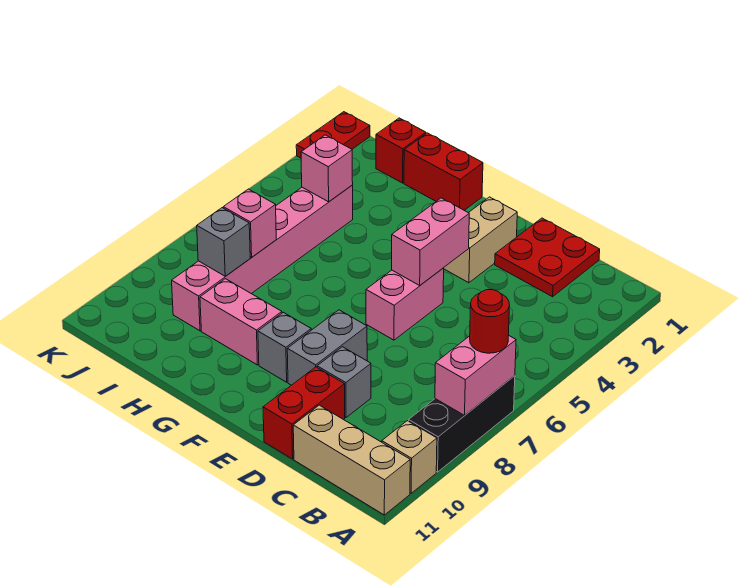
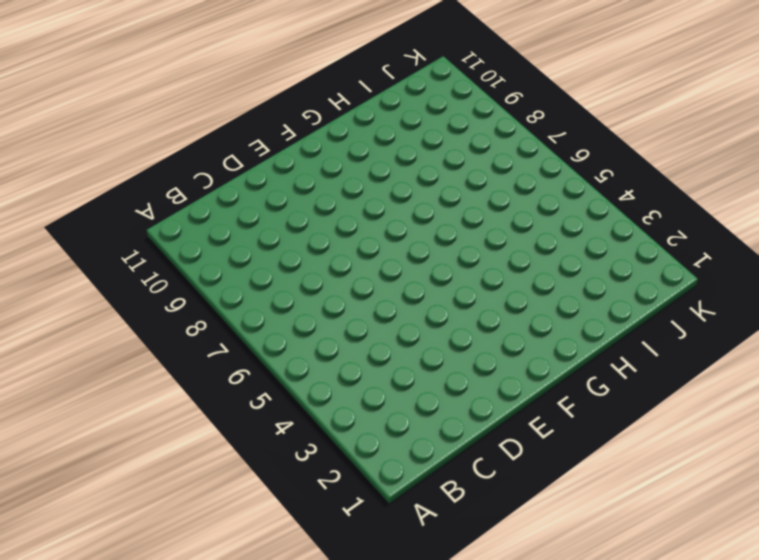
none -> black brick A7:A9 level 1
none -> tan brick A10 level 1
none -> tan brick A11:C11 level 1

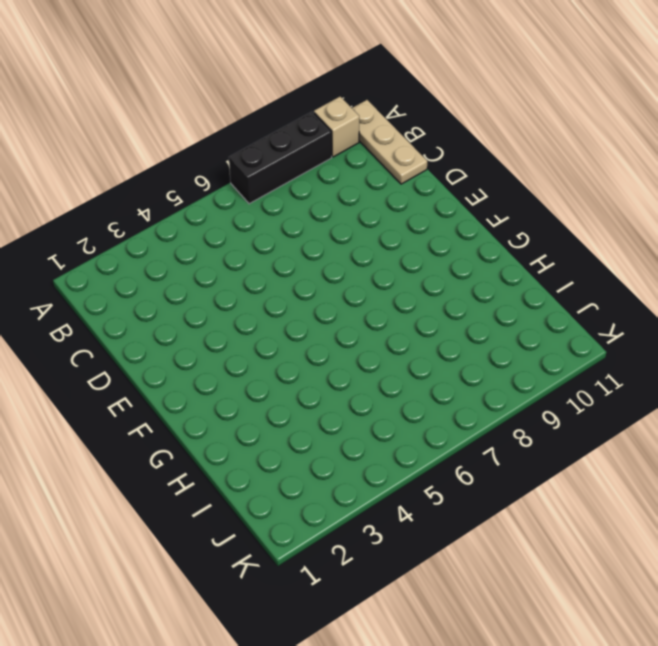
tan plate A11:C11 level 1 -> tan brick A11:C11 level 1
none -> red plate C1:D2 level 1
none -> grey brick D9 level 1
none -> red brick D10:D11 level 1

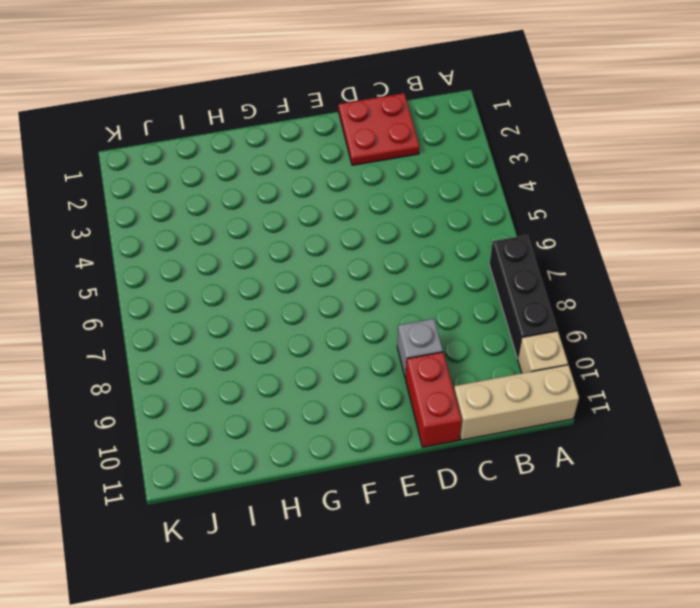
none -> tan brick E2:E3 level 1
none -> pink brick E5:E6 level 1
none -> grey brick E8:E9 level 1

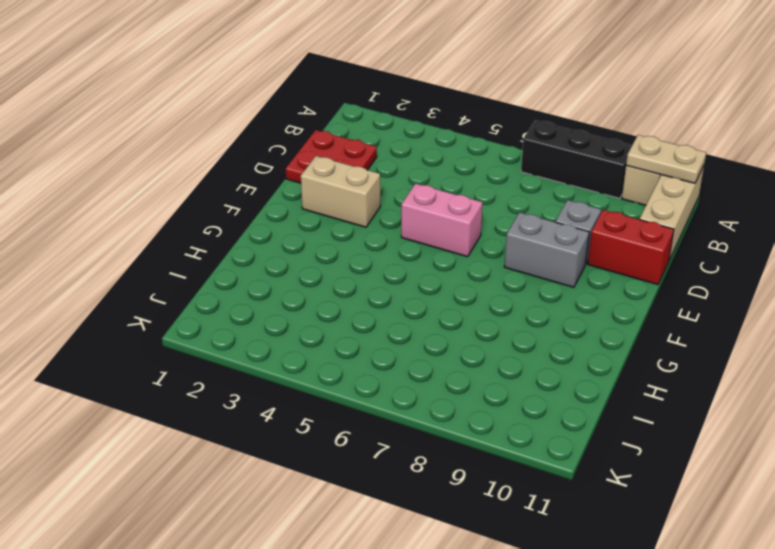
tan plate A10:A11 level 2 -> none
none -> grey brick F9 level 1
none -> red brick G1:H1 level 1
none -> pink brick G9:H9 level 1

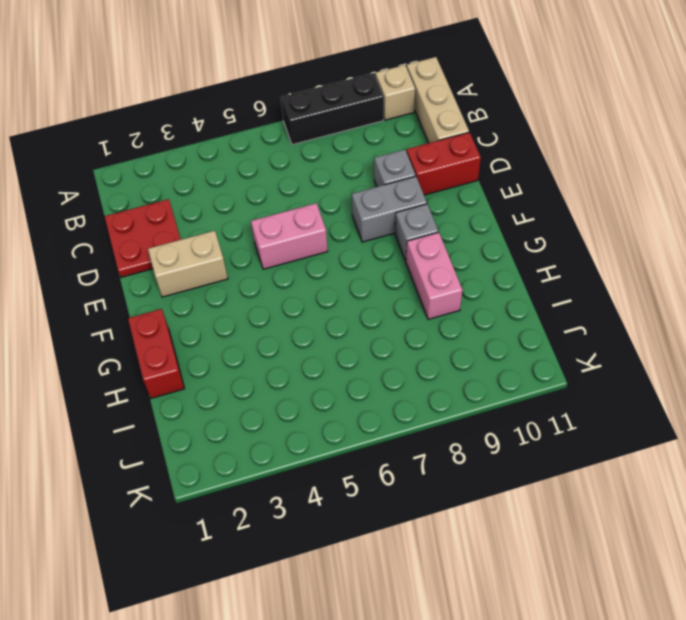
none -> red brick I1 level 1
none -> pink brick I4:I9 level 1
none -> red plate K1:K2 level 1

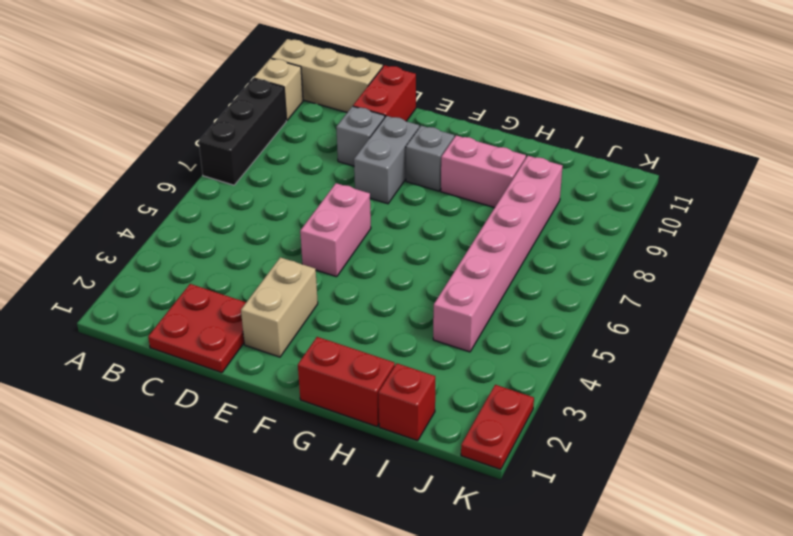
none -> pink brick A7:A8 level 2
none -> pink brick E4:E5 level 2
none -> pink brick I4 level 2

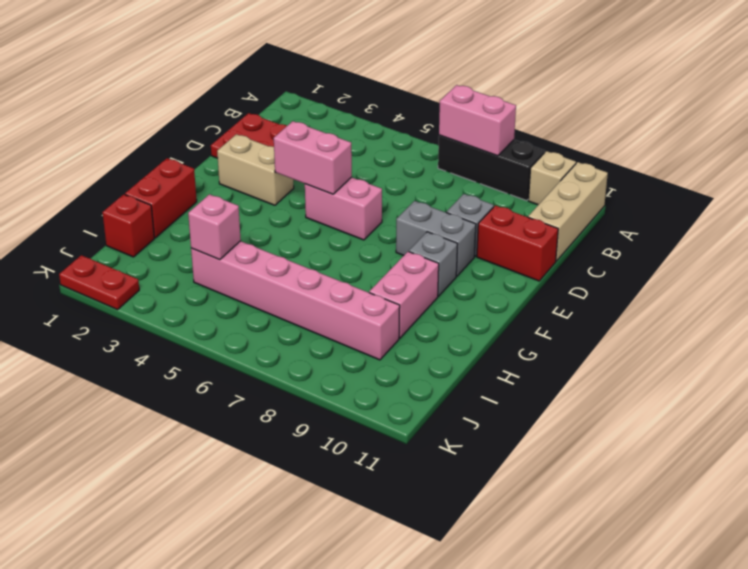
none -> pink brick I7 level 2
none -> grey brick I8 level 2
none -> red round brick A7 level 3

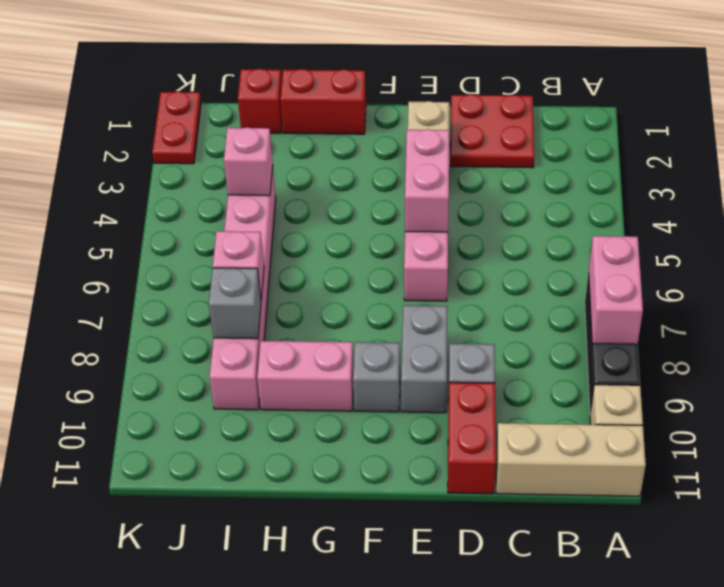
none -> red round brick A7 level 3

